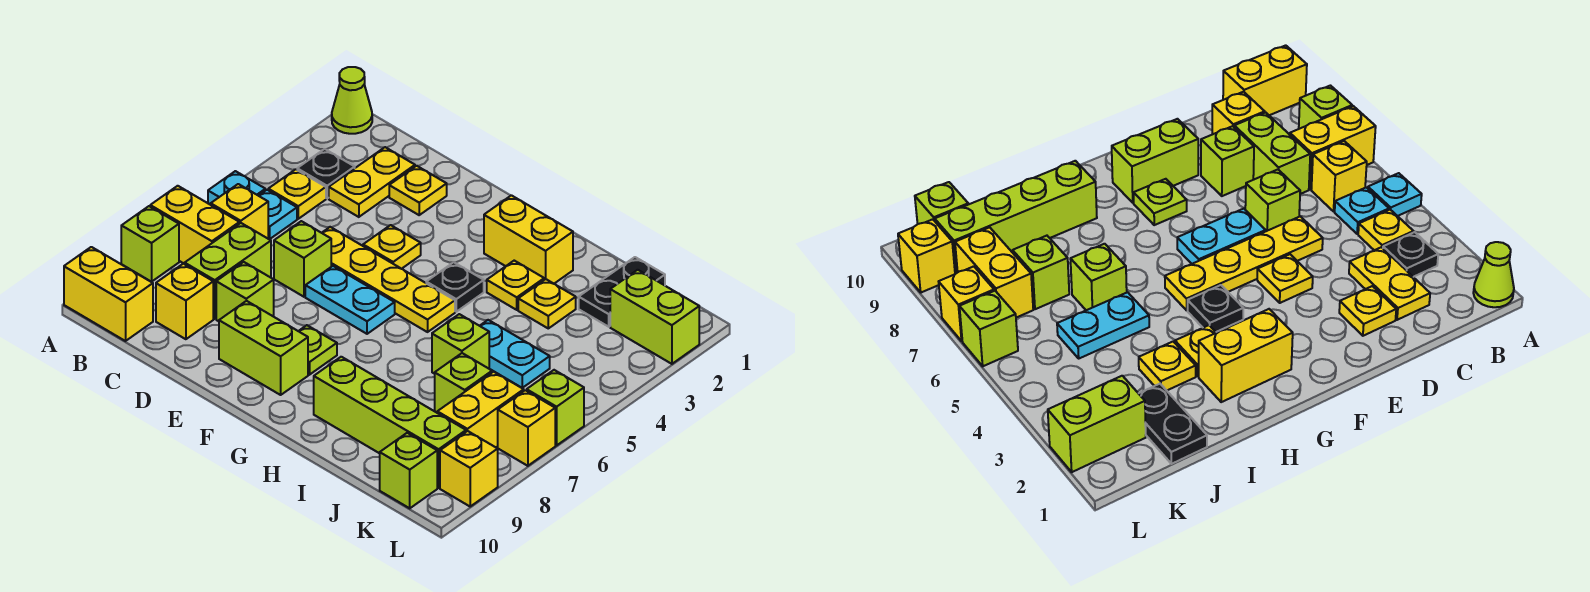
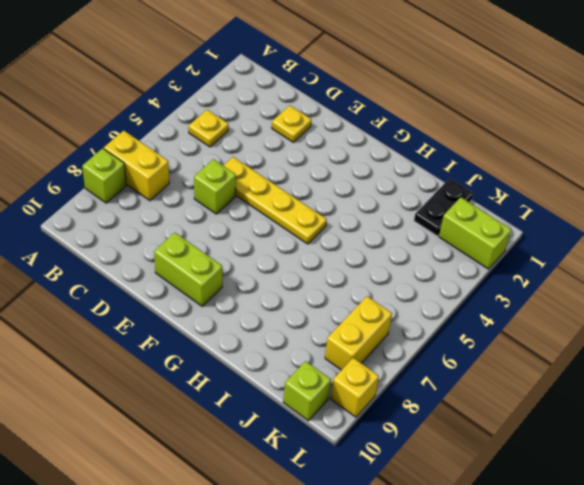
none -> lime cone A1 level 1
none -> cyan plate A5 level 1
none -> yellow brick A10:B10 level 1
none -> black plate B3 level 1

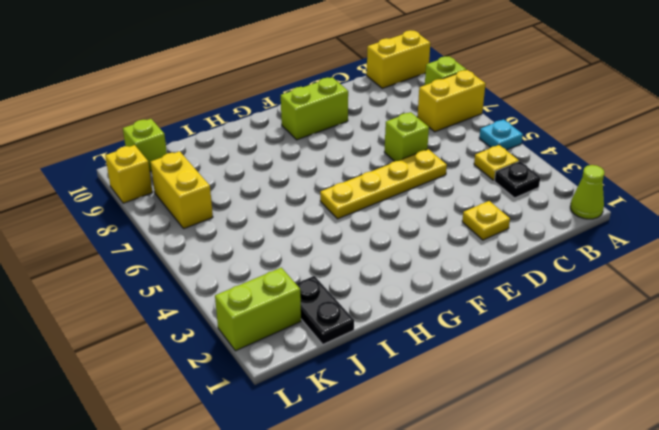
none -> cyan plate B5 level 1
none -> yellow brick B6 level 1
none -> yellow plate C2:C3 level 1
none -> lime brick C7:C8 level 1

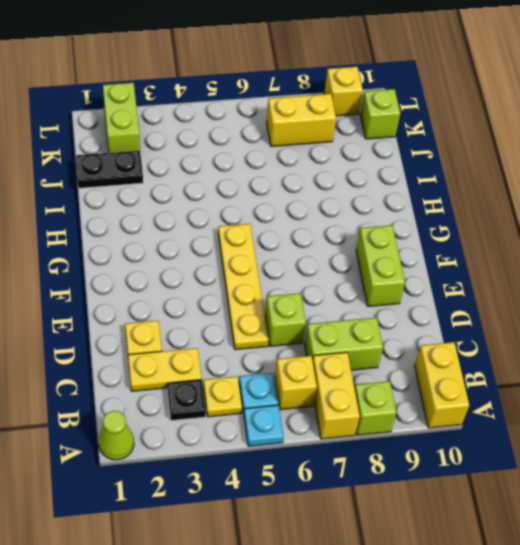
none -> yellow brick C9 level 1
none -> lime brick D8 level 1
none -> yellow plate E4 level 1
none -> cyan plate E6:F6 level 1

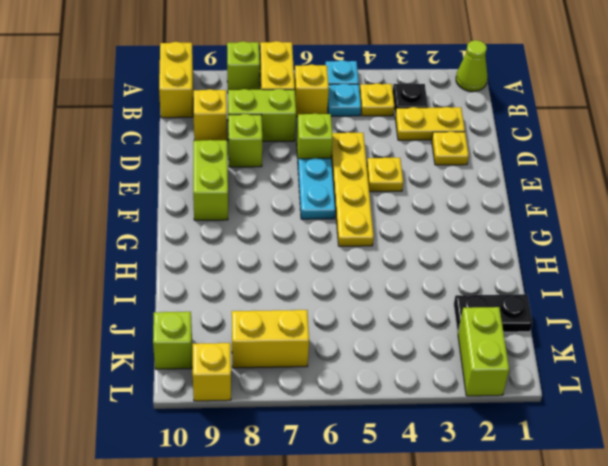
none -> lime plate F8 level 1
none -> yellow brick G2:H2 level 1
none -> black plate G4 level 1
none -> yellow plate H3 level 1

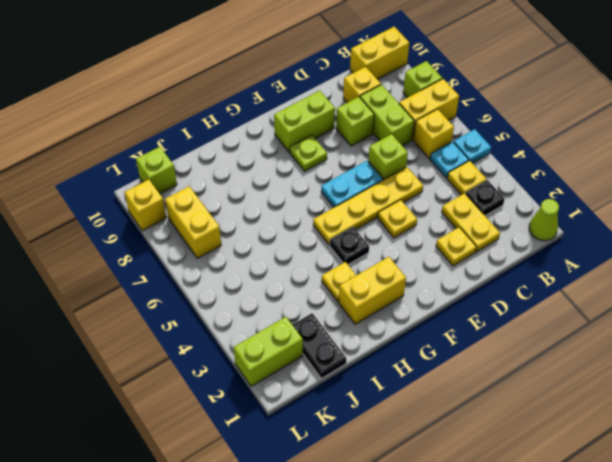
none -> lime brick H9:K9 level 1
none -> yellow plate I3 level 1
none -> cyan plate I5:J5 level 1
none -> lime brick I6 level 1

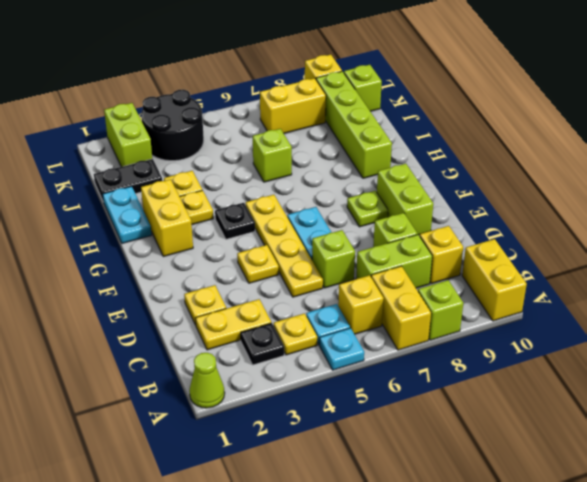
cyan plate H1:I1 level 1 -> cyan plate I5:J5 level 1
black round brick K3:L4 level 1 -> none
none -> lime brick J7 level 1
none -> lime brick L6 level 1
none -> yellow brick L7 level 1

